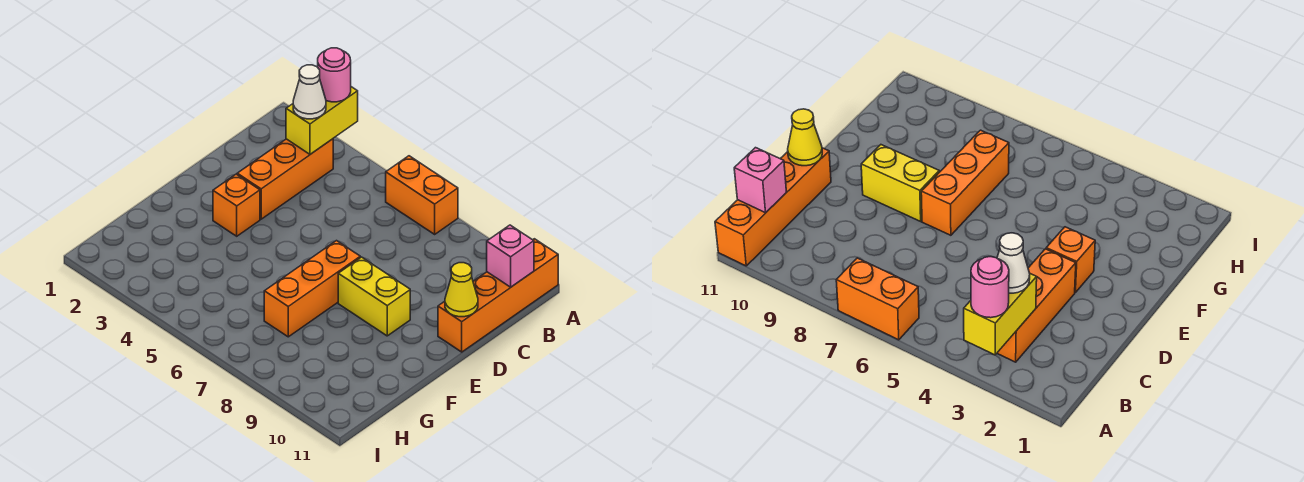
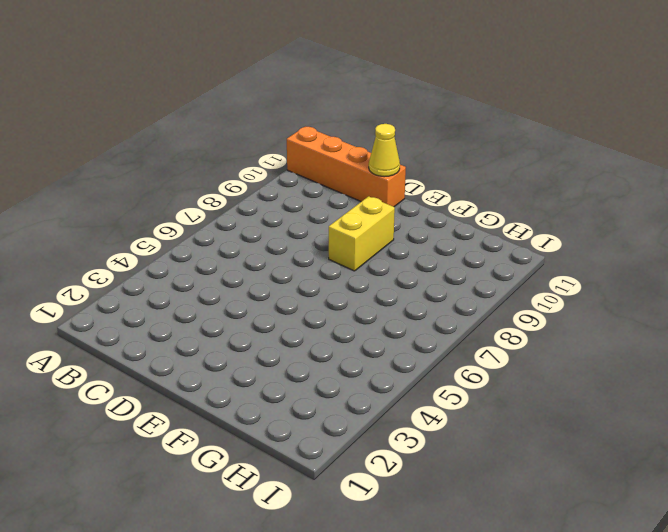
none -> orange brick A6:A7 level 1
none -> orange brick B3:D3 level 1

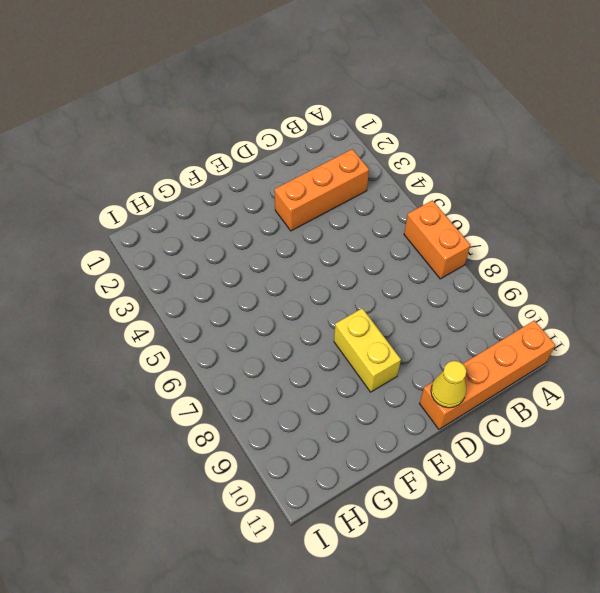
none -> orange brick E3 level 1
none -> orange brick E7:G7 level 1

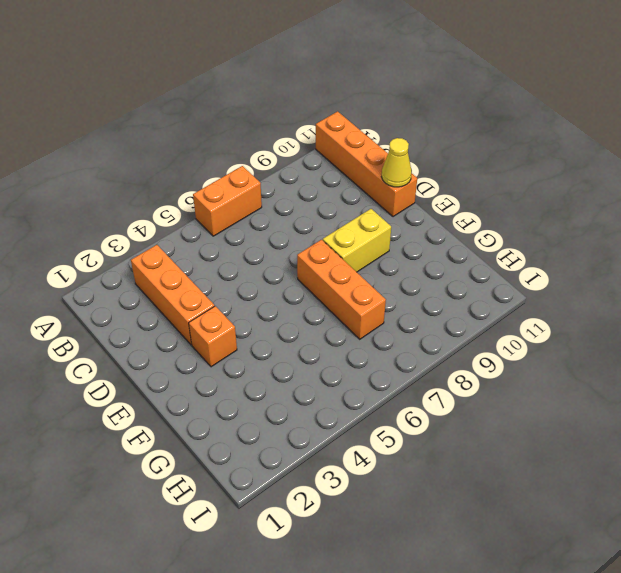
none -> yellow brick A3:B3 level 2
none -> pink brick B11 level 2

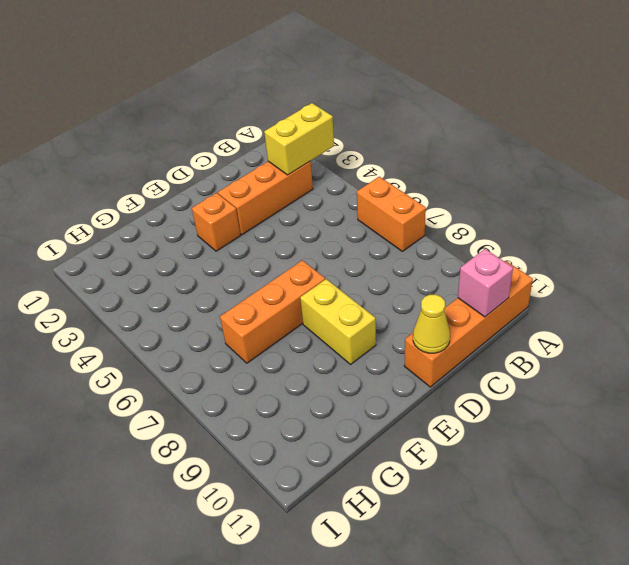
none -> pink round brick A3 level 3
none -> white cone B3 level 3

